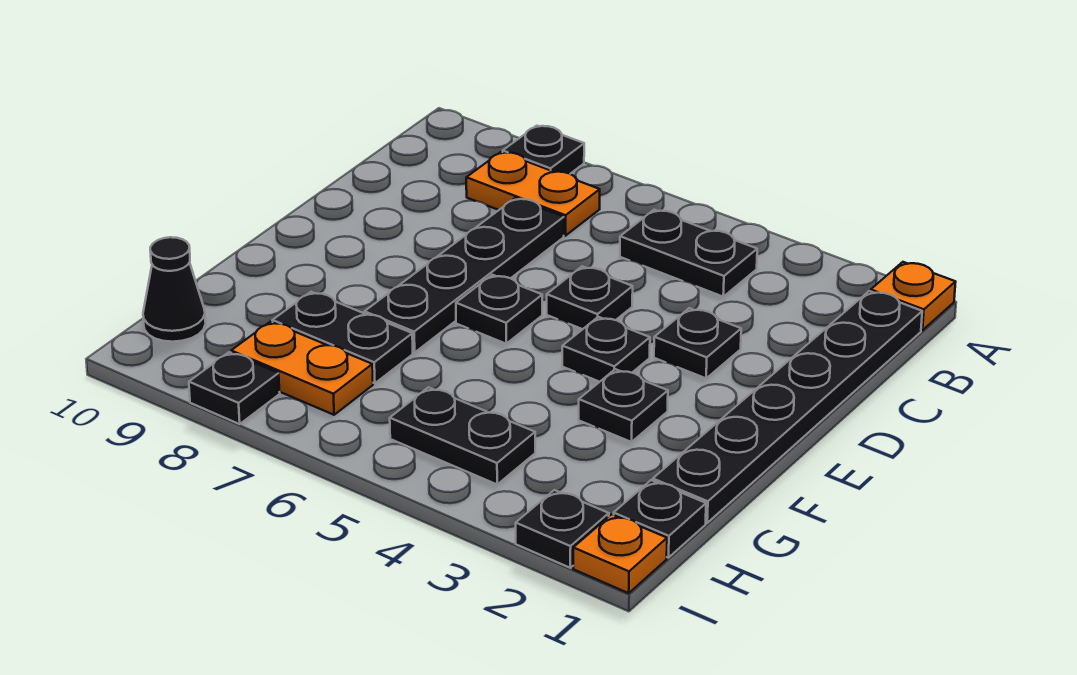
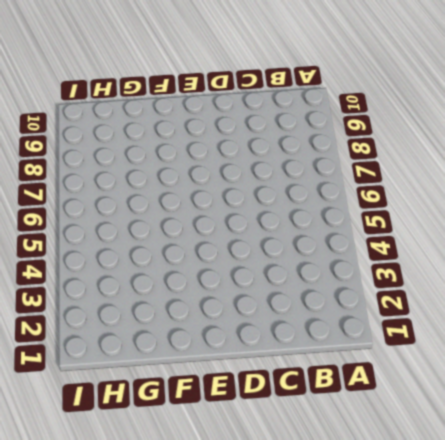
none -> orange plate A1 level 1
none -> black plate A8 level 1
none -> black plate B1:G1 level 1

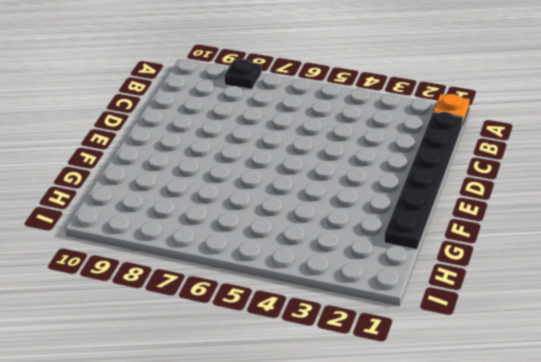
none -> black plate B4:B5 level 1
none -> orange plate B7:B8 level 1
none -> black plate C7:F7 level 1

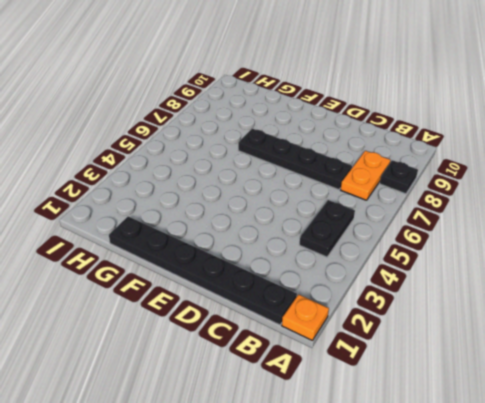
none -> black plate D3 level 1
none -> black plate D5 level 1
none -> black plate E4 level 1

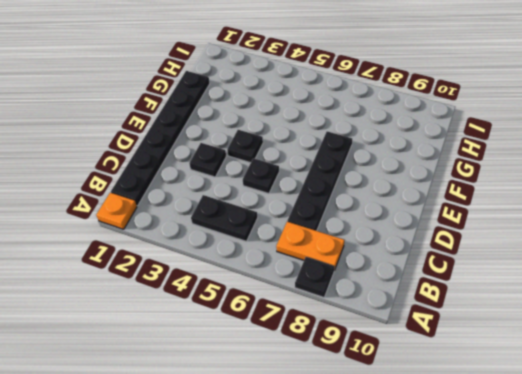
none -> black plate E6 level 1
none -> black plate F3 level 1
none -> black plate G7:G8 level 1

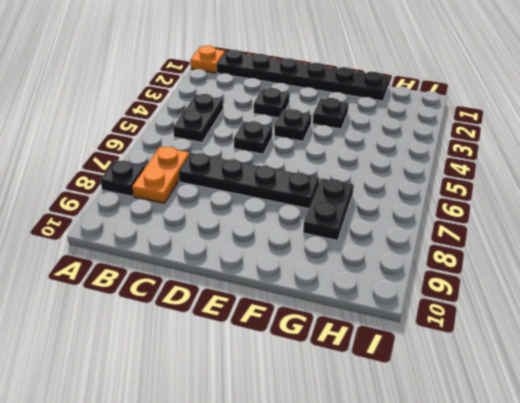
none -> black plate E6 level 1
none -> black plate H1 level 1
none -> black plate H4:H5 level 1

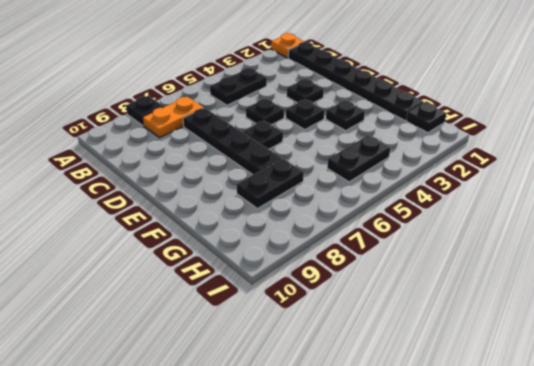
none -> orange plate H7:H8 level 1
none -> black cone H10 level 1
none -> orange plate I1 level 1

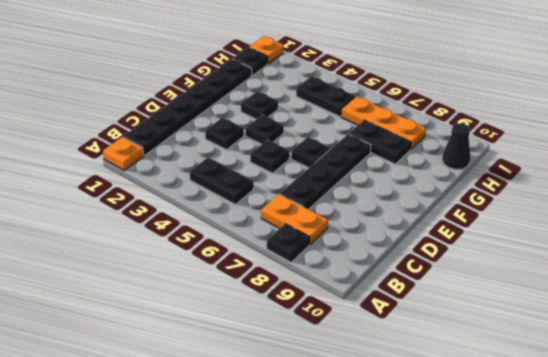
orange plate H6:H8 level 1 -> orange plate H7:H8 level 1
none -> black plate I2 level 1
none -> black plate I8 level 1

